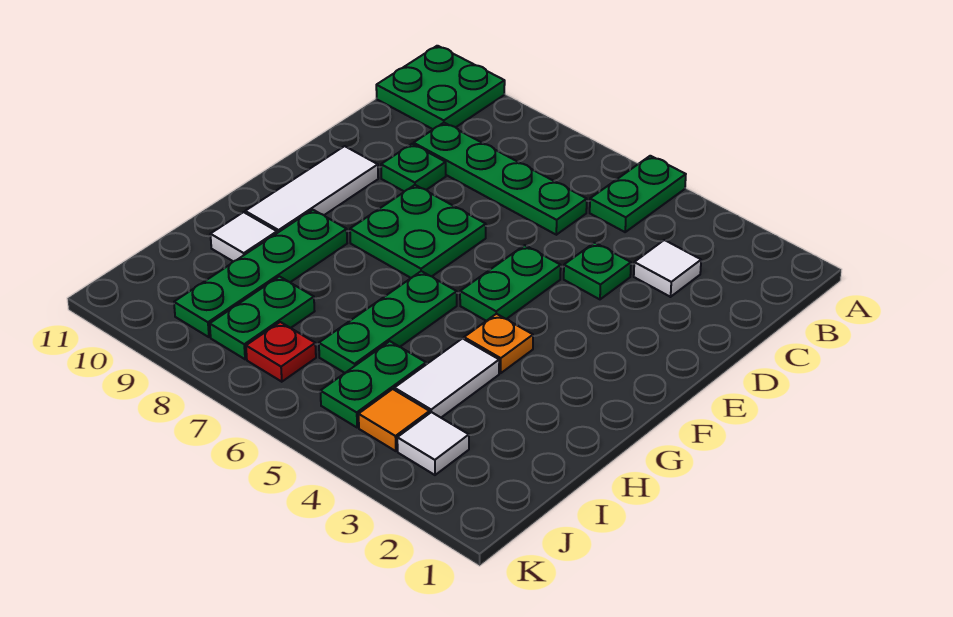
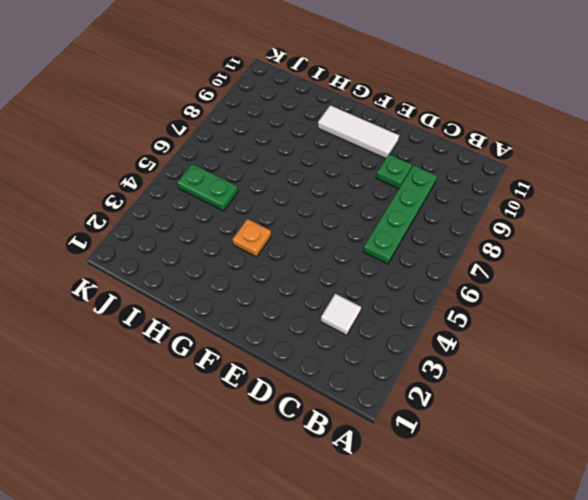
none -> green plate A5:B5 level 1
none -> green plate A10:B11 level 1
none -> green plate D4 level 1

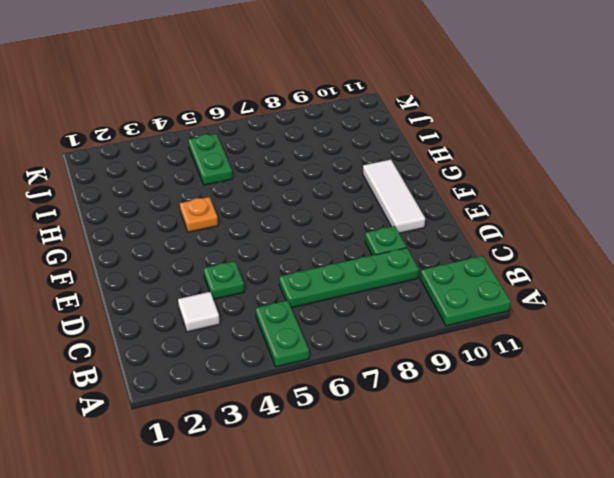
none -> green plate E5:F5 level 1
none -> green plate E7:F8 level 1
none -> green plate G6:I6 level 1

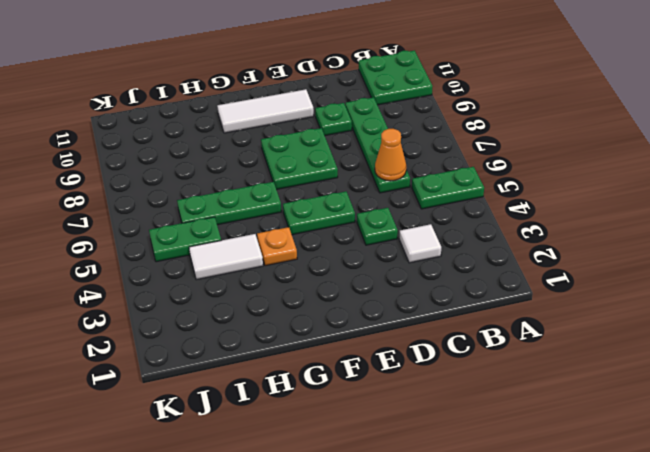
orange cone C6 level 2 -> none
none -> green plate G9:J9 level 1
none -> white tile H10 level 1
none -> green plate I8:J8 level 1

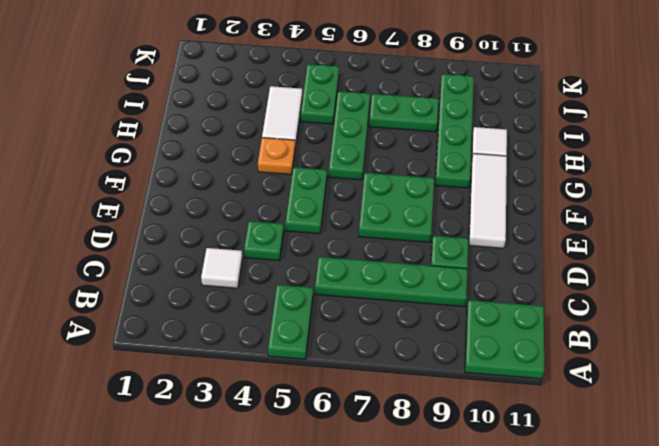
green plate I7:I8 level 1 -> green plate I8:J8 level 1
none -> white tile J3 level 1
none -> orange tile J4 level 1
none -> red plate J7 level 1

